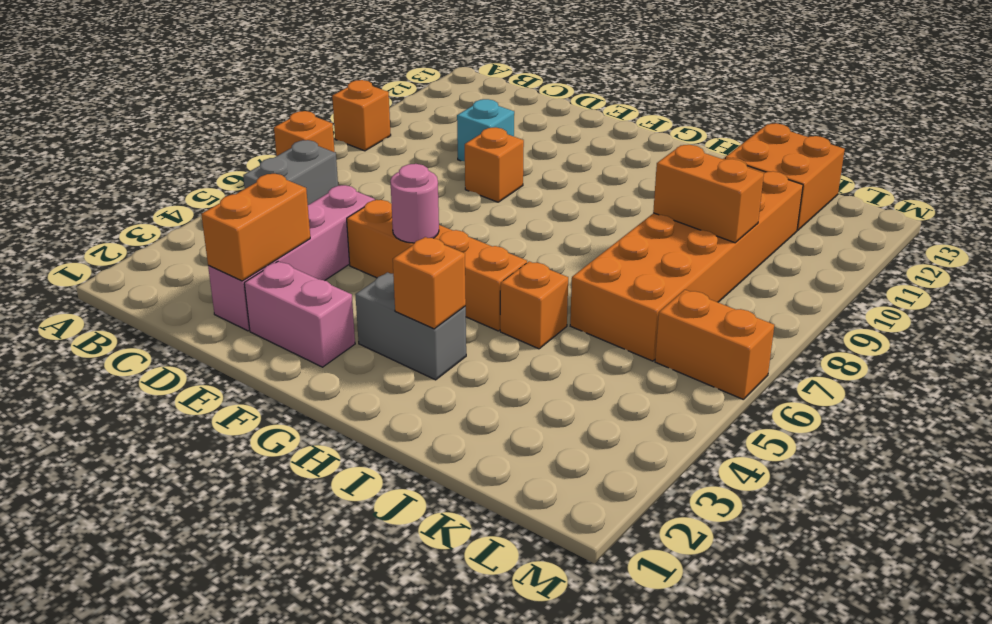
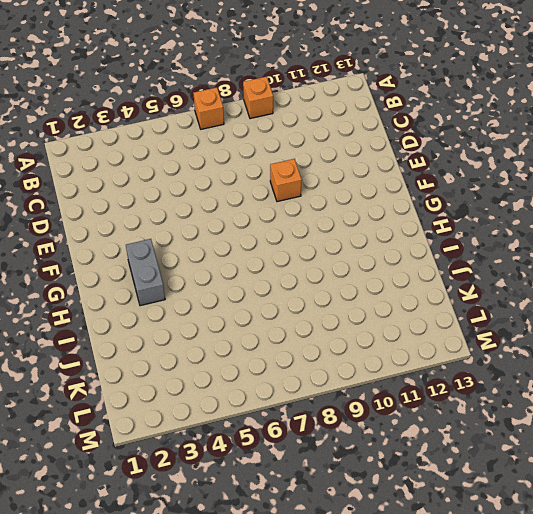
none -> grey brick B5:B6 level 1
none -> pink brick D2:D5 level 1
none -> cyan brick D10 level 1

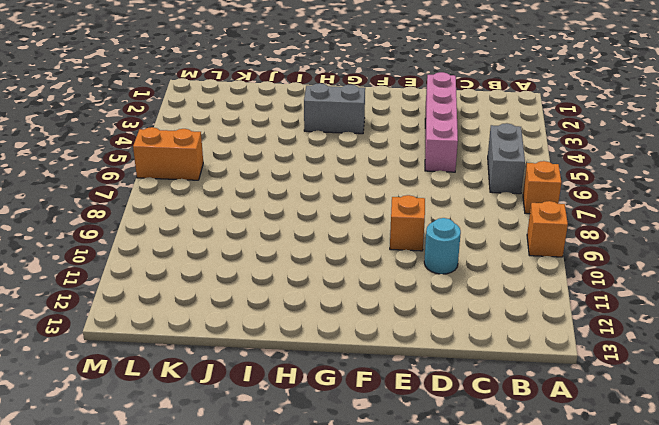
cyan round brick D10 level 1 -> cyan brick D10 level 1
none -> pink brick E2:F2 level 1
none -> orange brick E5:H5 level 1
none -> orange brick I5 level 1

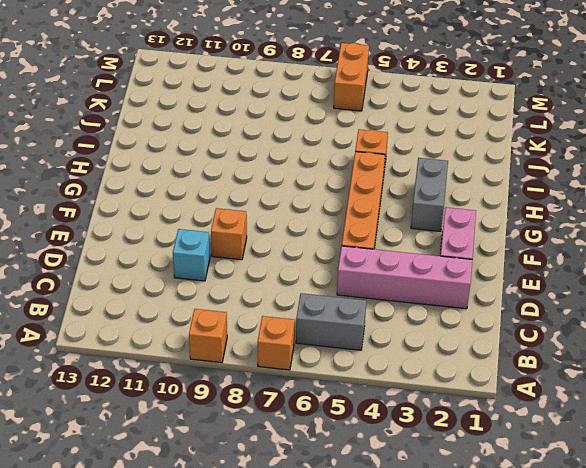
none -> orange brick J6:K11 level 1
none -> orange brick J12:K13 level 1
none -> orange brick D2:D3 level 2

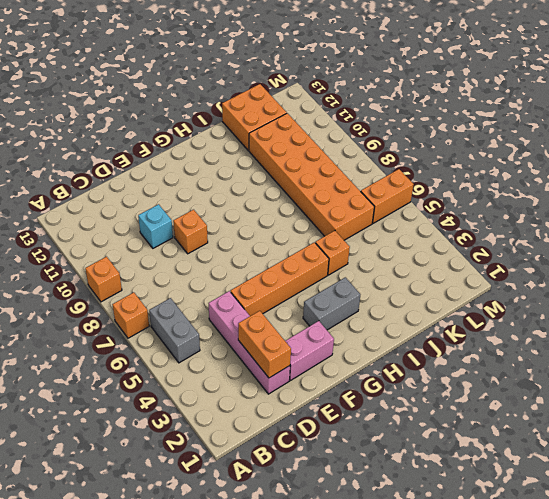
none -> pink round brick F5 level 2
none -> orange brick H3 level 2
none -> orange brick J9:K9 level 2

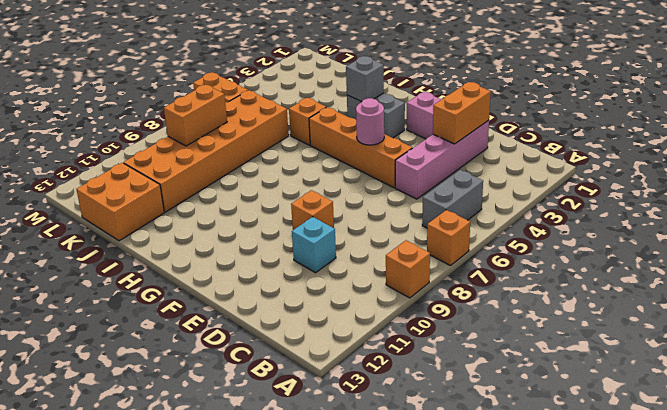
grey brick H3 level 2 -> orange brick H3 level 2
orange brick K8:K9 level 2 -> orange brick J9:K9 level 2

